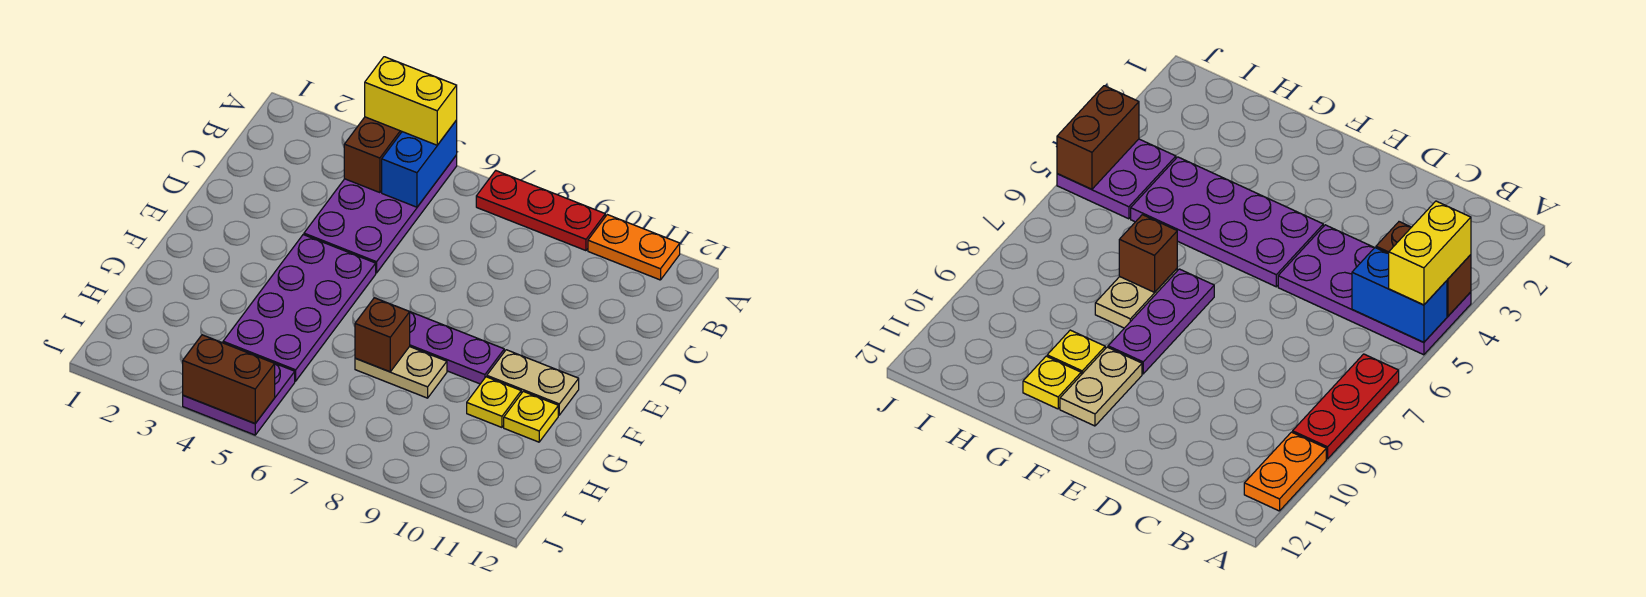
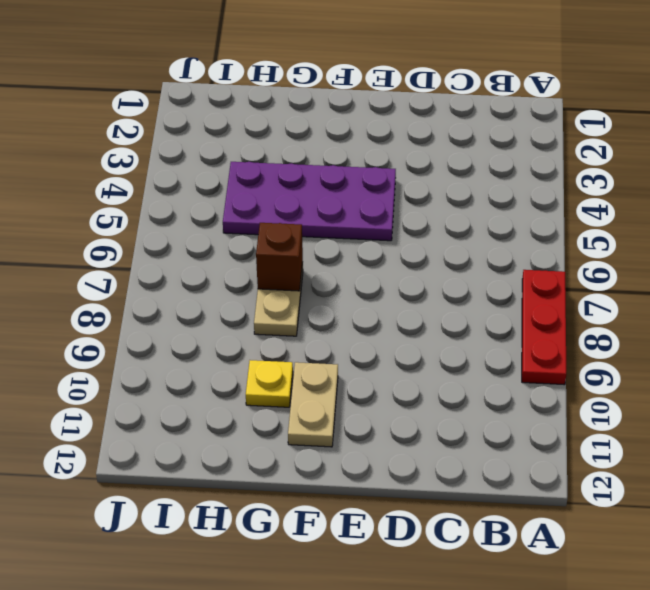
none -> purple plate A4:D5 level 1
none -> orange plate A10:A11 level 1
none -> purple plate F7:F9 level 1

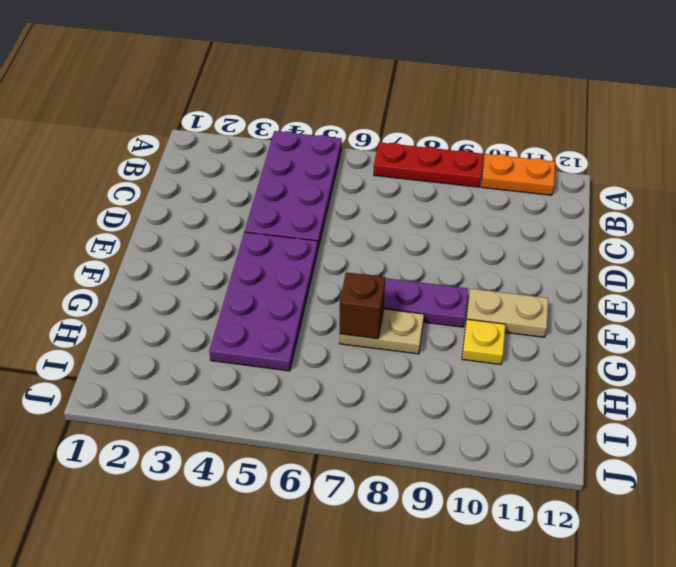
none -> yellow plate G11 level 1
none -> purple plate I4:J5 level 1
none -> brown brick A4:B4 level 2

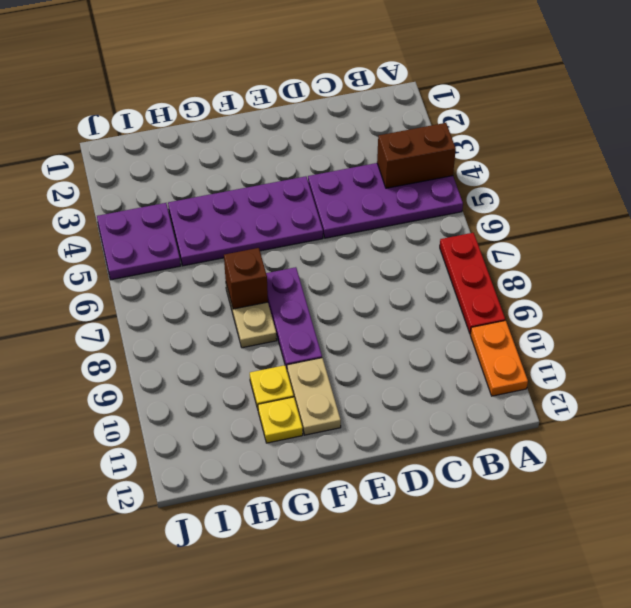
none -> blue brick A5:B5 level 2
none -> brown brick J4:J5 level 2
none -> yellow brick A4:A5 level 3

